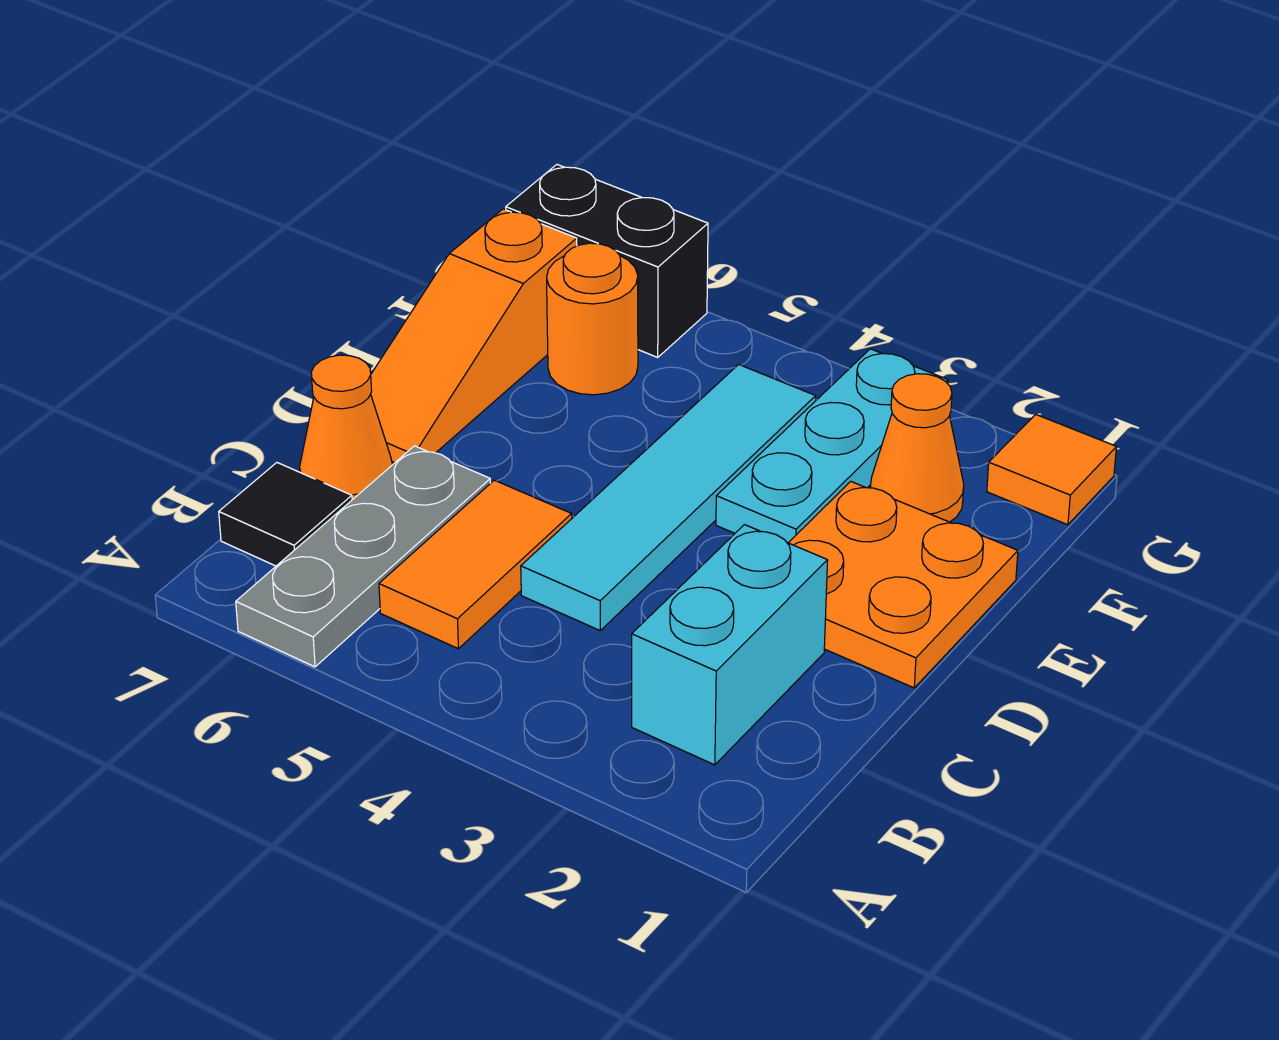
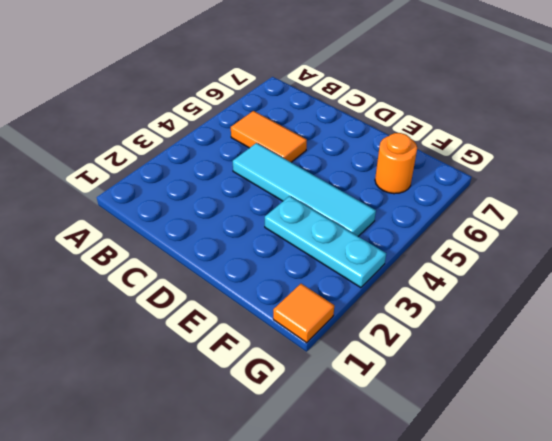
none -> grey plate A6:C6 level 1
none -> cyan brick B2:C2 level 1
none -> black tile B7 level 1

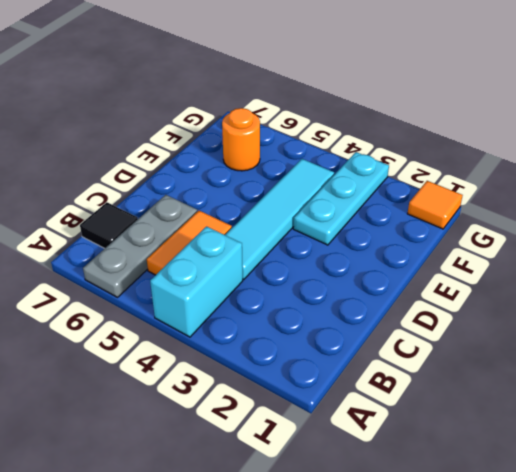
cyan brick A4:B4 level 1 -> cyan brick B2:C2 level 1
none -> orange cone C7 level 1
none -> orange plate D1:E2 level 1
none -> orange slope D7:F7 level 1 top F

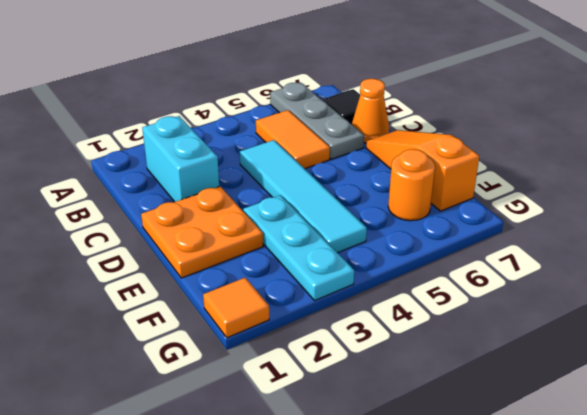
none -> orange cone F2 level 1
none -> black brick G6:G7 level 1

